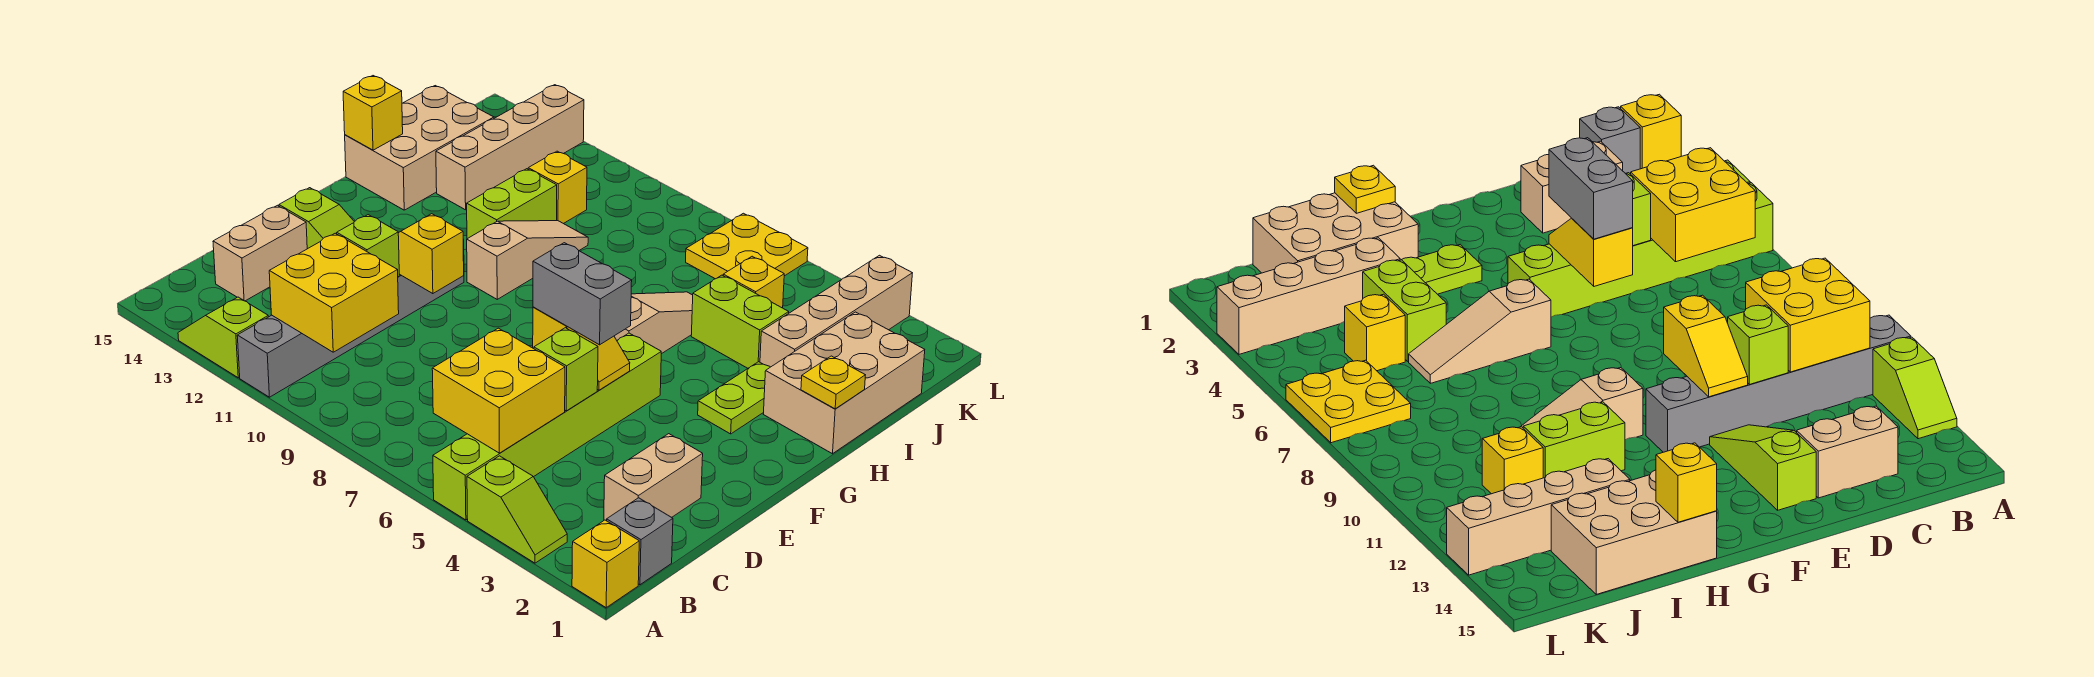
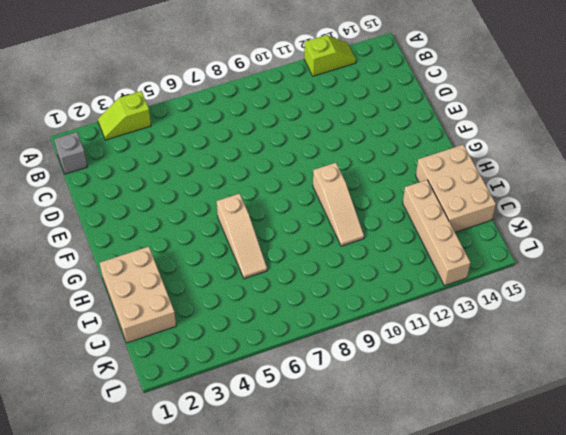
none -> yellow brick A1 level 1
none -> lime brick A5:F5 level 1
none -> grey brick A11:F11 level 1
none -> tan brick C2:D2 level 1

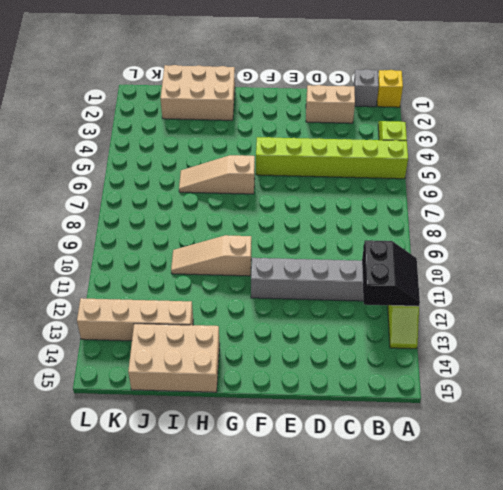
black slope A11:B12 level 2 top B -> yellow brick B10:C11 level 2
none -> tan brick C14:D14 level 1
none -> lime slope E12:E14 level 1 top 14
none -> lime plate G3:H3 level 1
none -> lime brick H11:I11 level 1

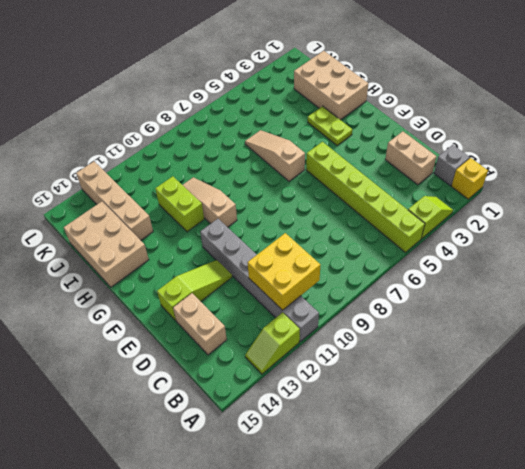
none -> tan brick I3:L3 level 1
none -> lime brick I4:I5 level 1
none -> yellow brick J5 level 1
none -> yellow brick J11 level 1

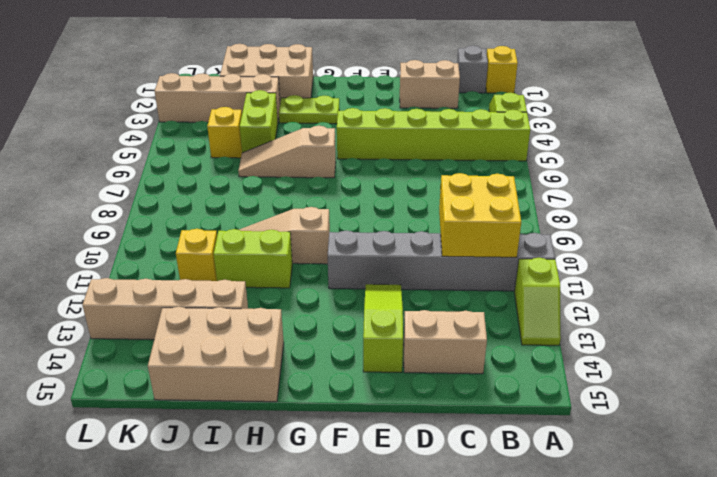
none -> yellow plate K6:L7 level 1
none -> yellow brick B5:C6 level 2
none -> lime brick D5 level 2
none -> lime brick D11 level 2

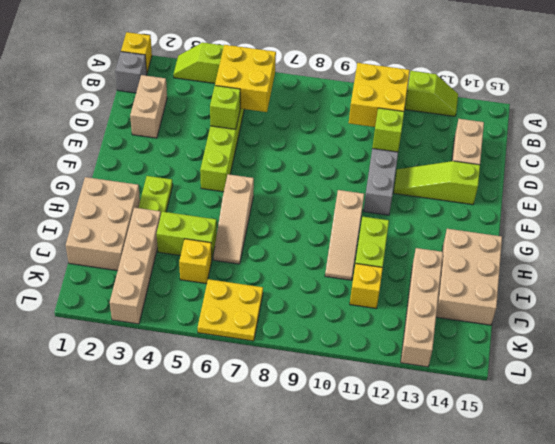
none -> yellow slope E5:E6 level 2 top 6
none -> yellow slope E10:E11 level 2 top 10
none -> yellow plate H1 level 2
none -> yellow brick H15 level 2

